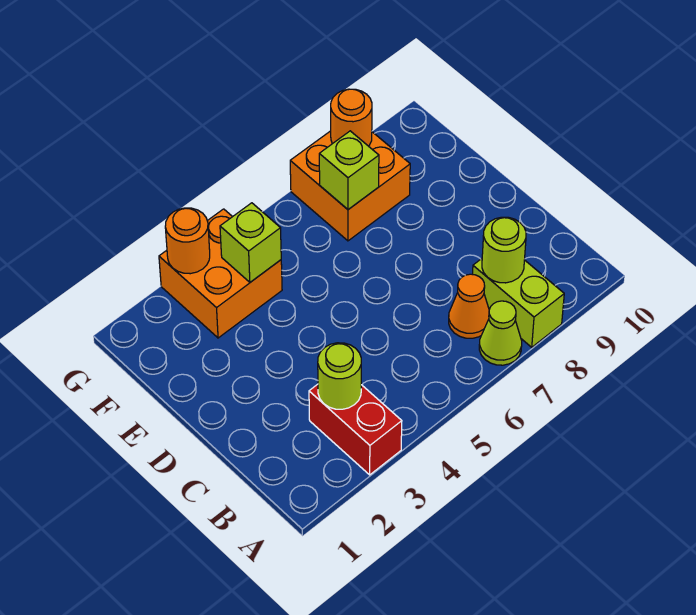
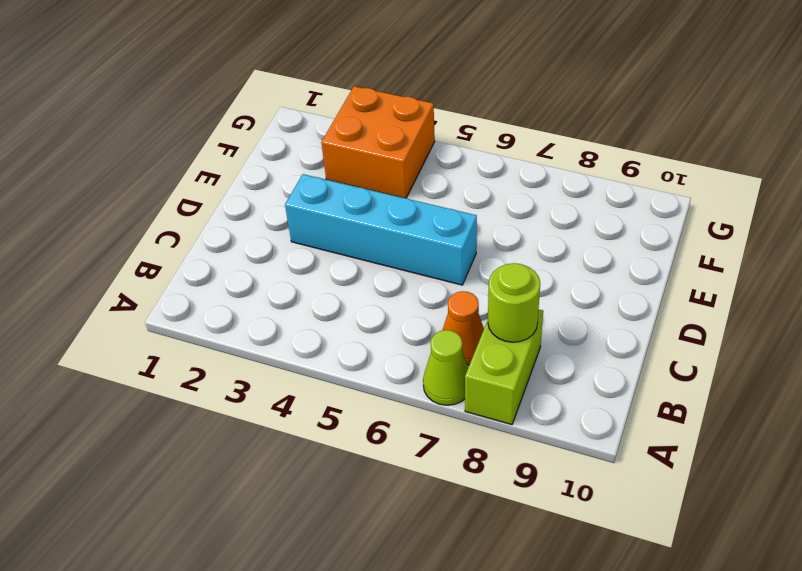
cyan brick D3:D6 level 1 -> none
none -> red brick A3:B3 level 1
none -> orange brick F7:G8 level 1
none -> lime round brick B3 level 2

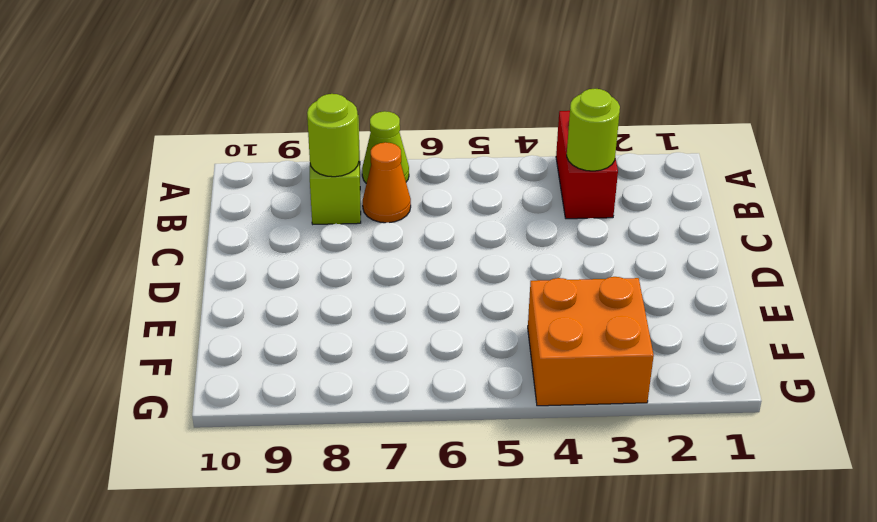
none -> orange brick F7:G8 level 1
none -> lime brick F4 level 2
none -> lime brick F7 level 2

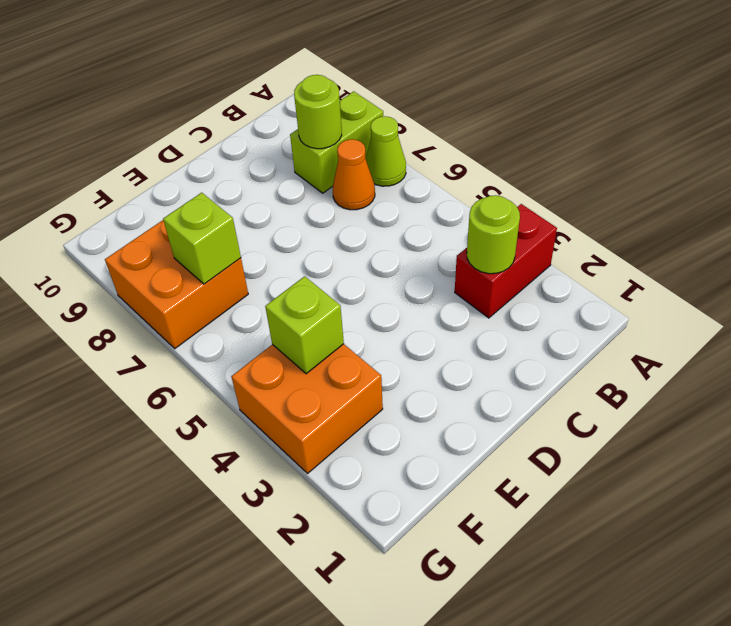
none -> orange round brick G3 level 2
none -> orange round brick G8 level 2

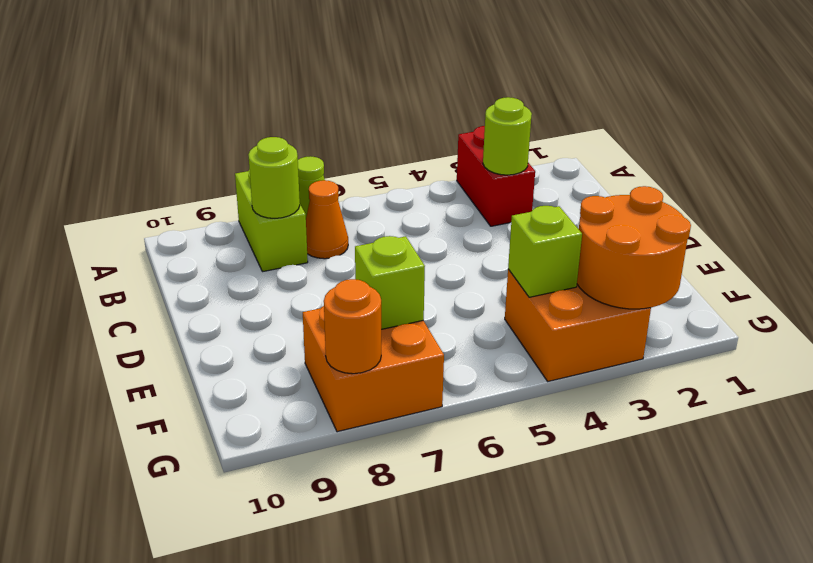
orange round brick F2:G3 level 2 -> orange round brick G3 level 2

